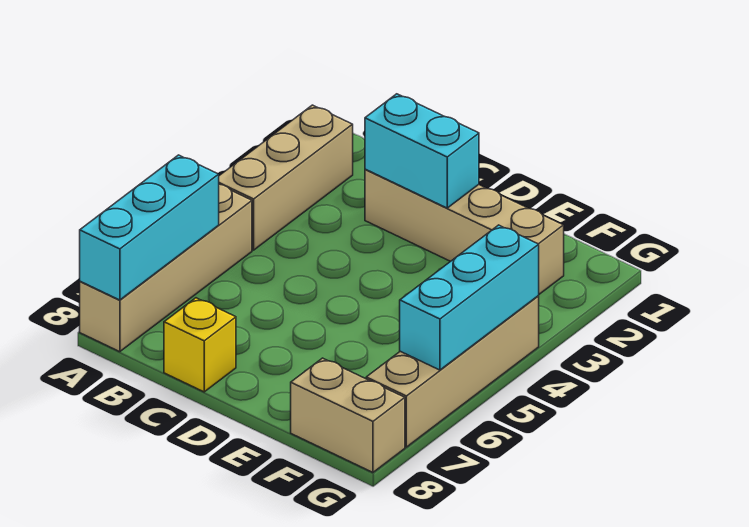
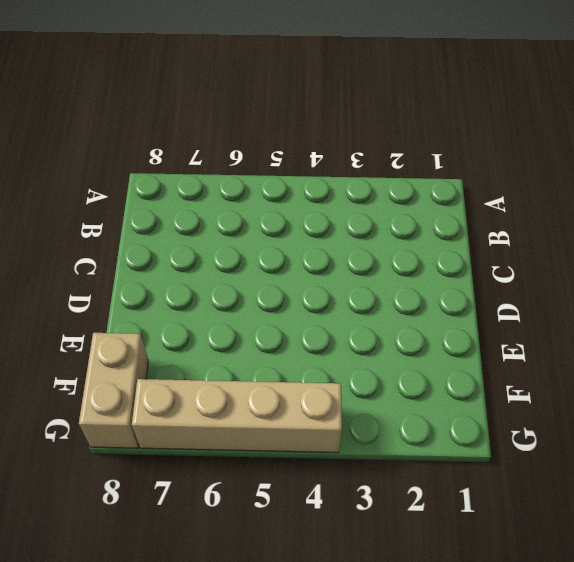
none -> tan brick A2:A4 level 1
none -> tan brick A5:A8 level 1

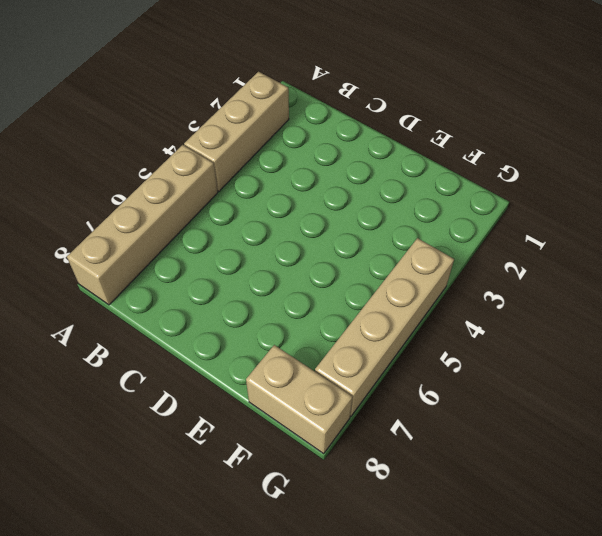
none -> tan brick C2:F2 level 1
none -> yellow brick C8 level 1

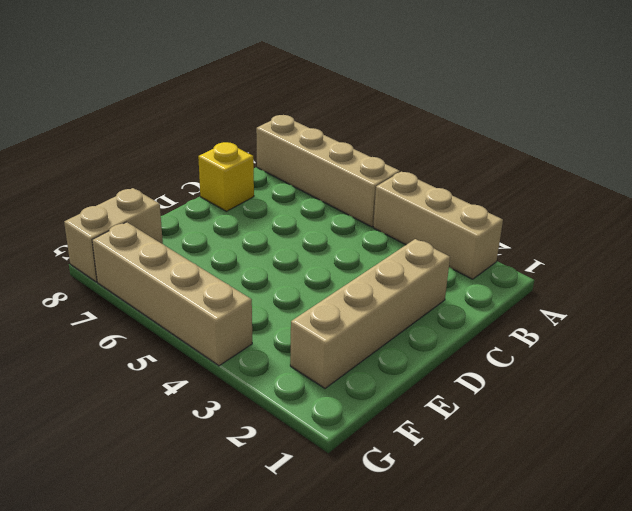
none -> cyan brick A6:A8 level 2
none -> cyan brick C2:D2 level 2

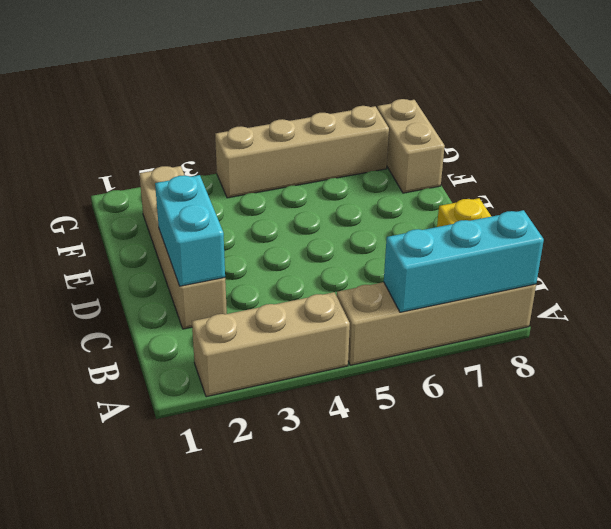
none -> cyan brick G4:G6 level 2

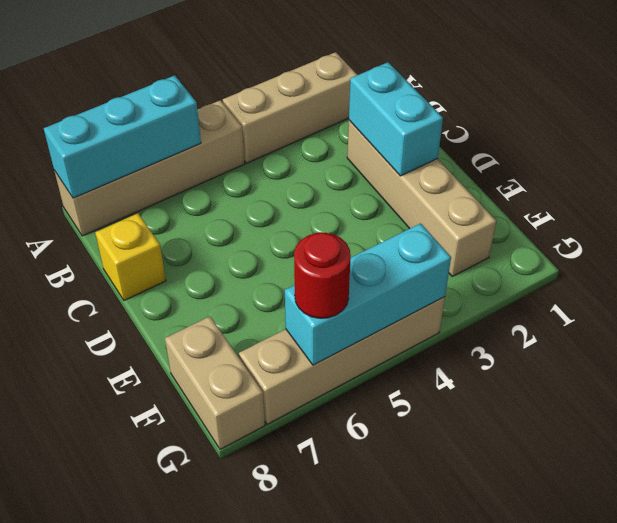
red round brick G6 level 3 -> none

